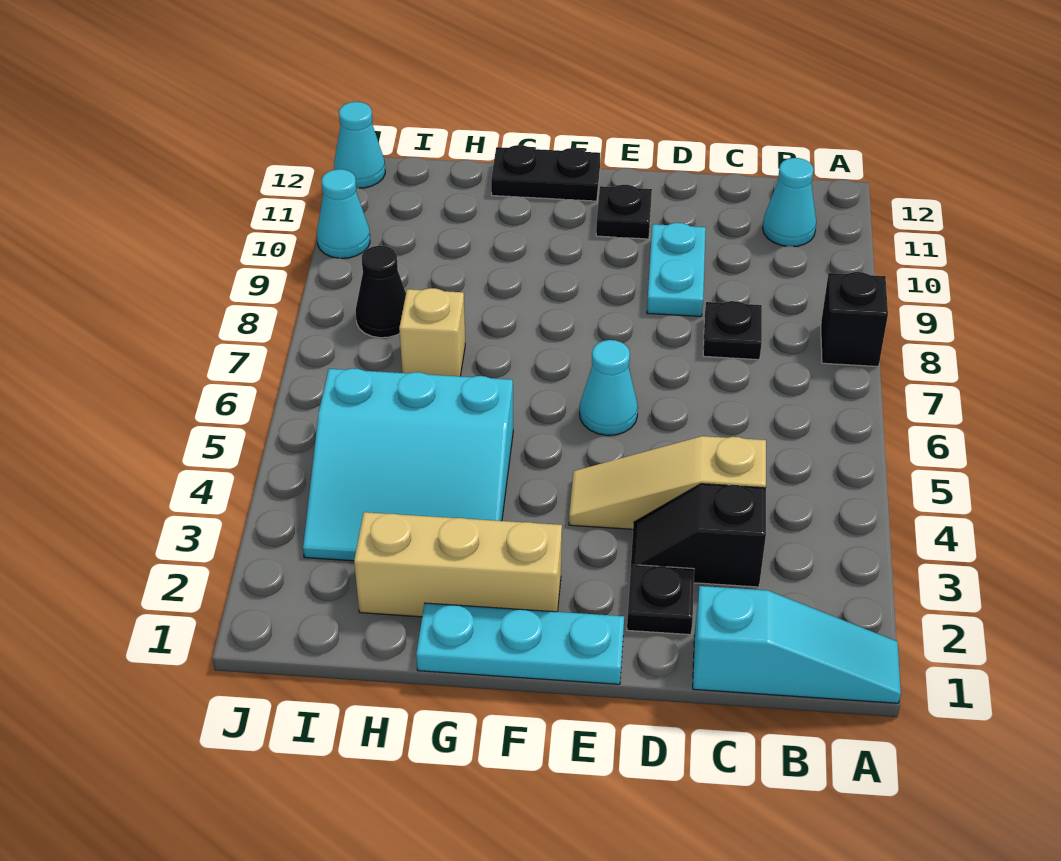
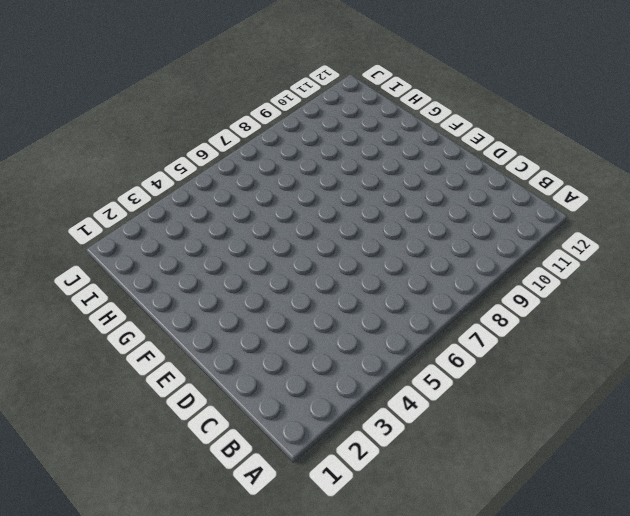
none -> cyan slope A1:C1 level 1 top C
none -> black brick A8 level 1
none -> cyan cone B11 level 1

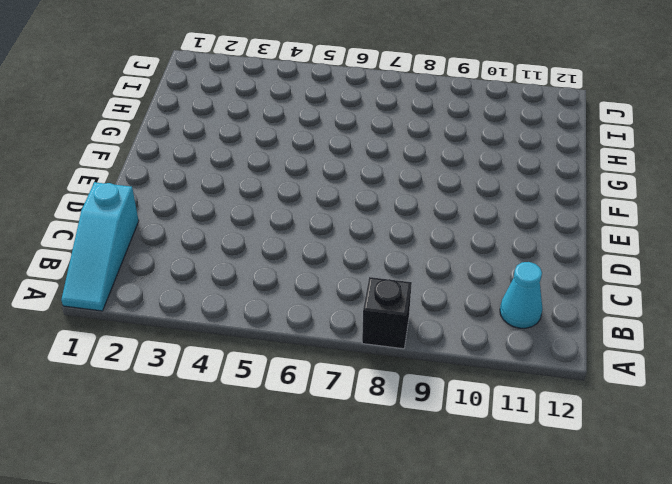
none -> black slope C3:D3 level 1 top C
none -> tan slope C4:E4 level 1 top C
none -> black plate C8 level 1

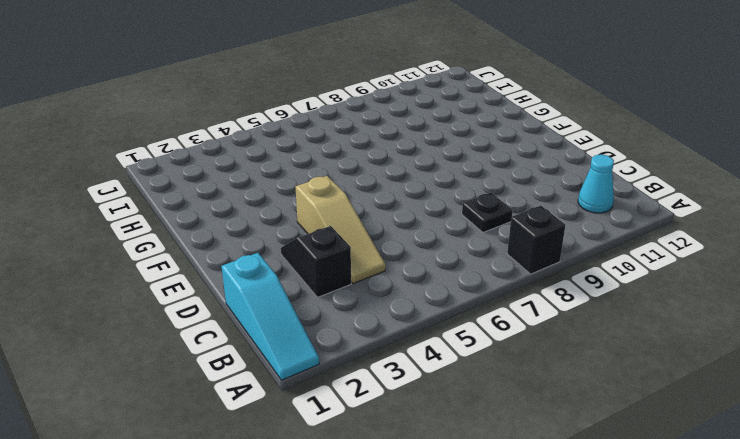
tan slope C4:E4 level 1 top E -> tan slope C4:E4 level 1 top C
none -> black plate D2 level 1
none -> cyan plate D9:D10 level 1
none -> cyan plate E1:G1 level 1

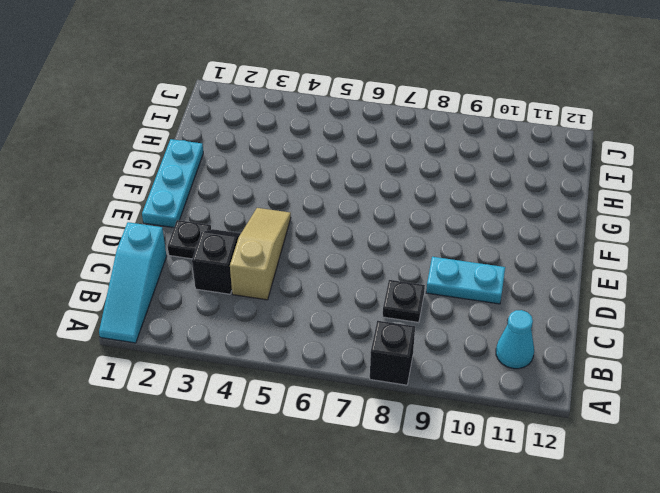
none -> cyan cone E6 level 1
none -> black plate E11 level 1
none -> tan brick F2:H2 level 1

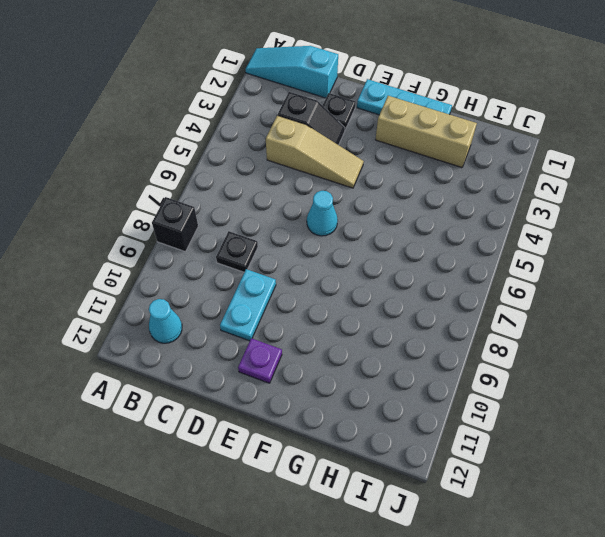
purple plate E11 level 1 -> black plate E11 level 1
none -> black plate F12:G12 level 1
none -> cyan slope G3:I5 level 1 top 5
none -> tan brick H7 level 1

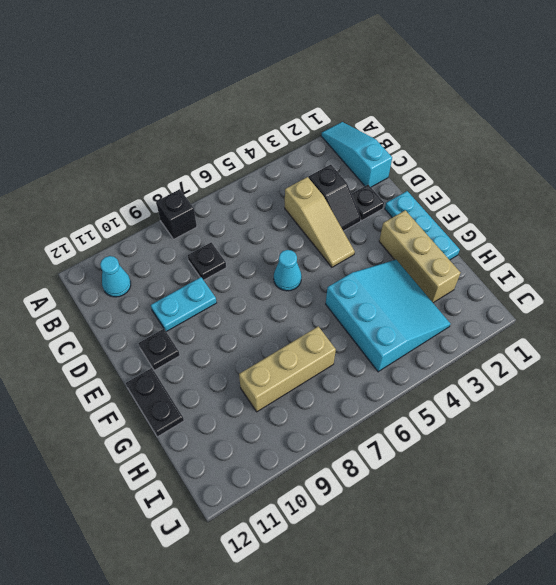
tan brick H7:H9 level 1 -> tan brick H7 level 1
none -> black cone I8 level 1
none -> cyan cone J10 level 1
none -> cyan cone J12 level 1

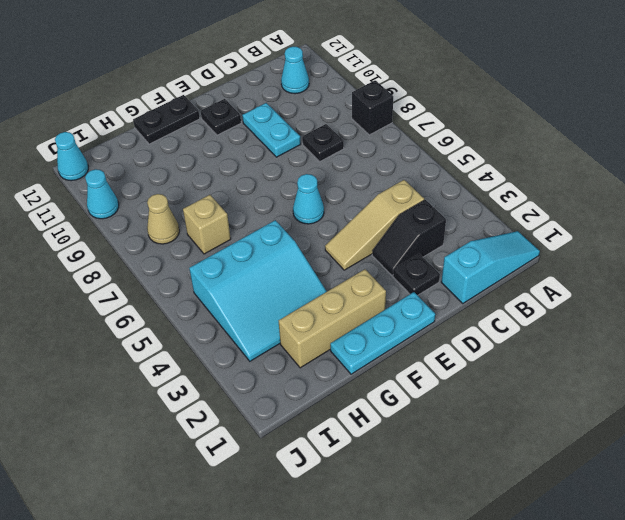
tan cone I8 level 1 -> black cone I8 level 1

